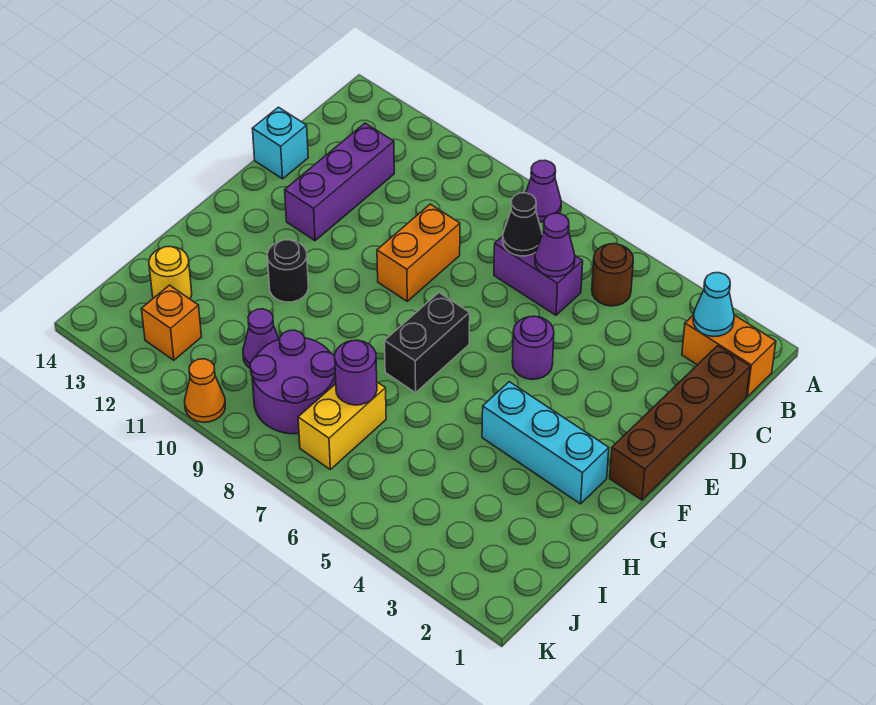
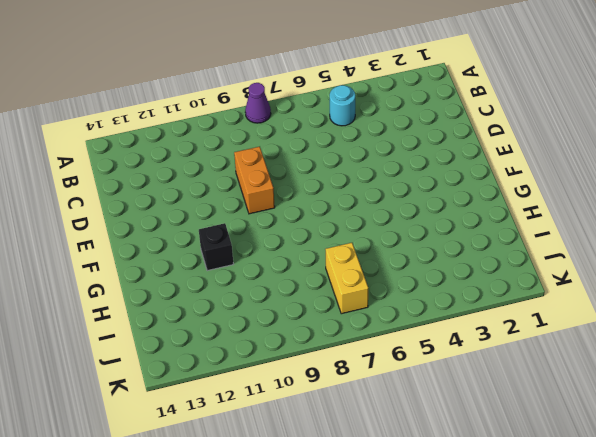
cyan round brick B5 level 1 -> brown round brick B5 level 1
black brick G11 level 1 -> black round brick G11 level 1
none -> orange brick B1:B2 level 1
none -> brown brick C1:F1 level 1
none -> purple brick C6:C7 level 1

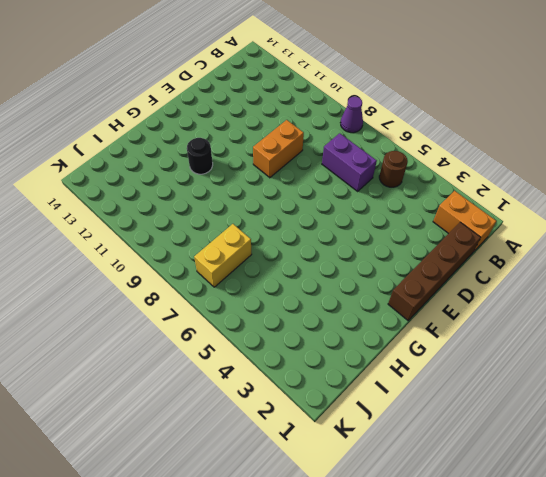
none -> purple brick C12:E12 level 1
none -> cyan brick D14 level 1
none -> purple round brick E5 level 1

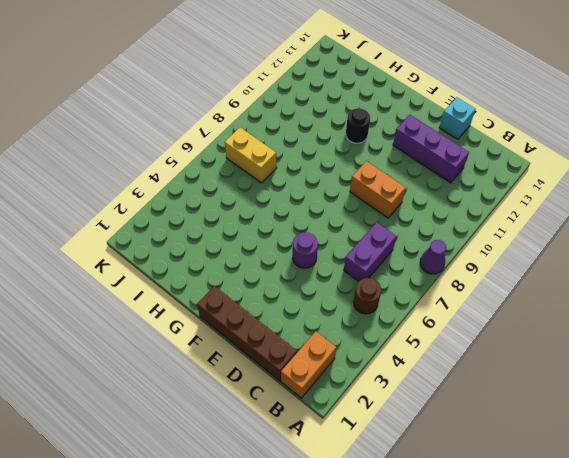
none -> black brick F7:G7 level 1
none -> cyan brick G2:G4 level 1
none -> purple round brick I8:J9 level 1

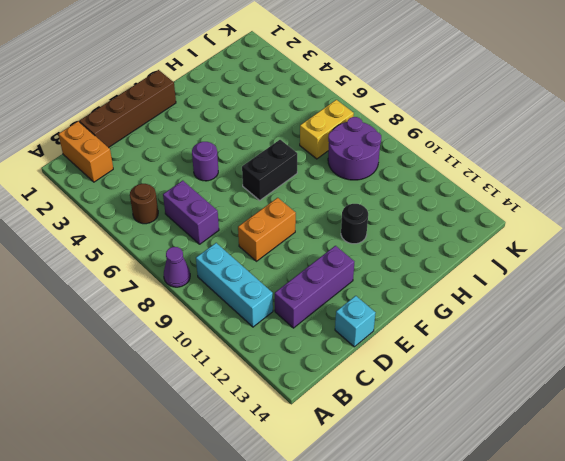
cyan brick B9:B11 level 1 -> cyan brick G2:G4 level 1
none -> purple cone I10 level 1
none -> yellow round brick I13 level 1
none -> orange brick J12 level 1

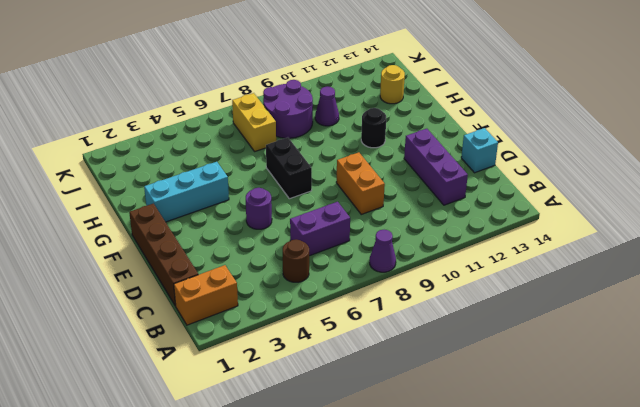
none -> orange brick J12 level 1
none -> orange cone K10 level 1
none -> cyan cone B2 level 2

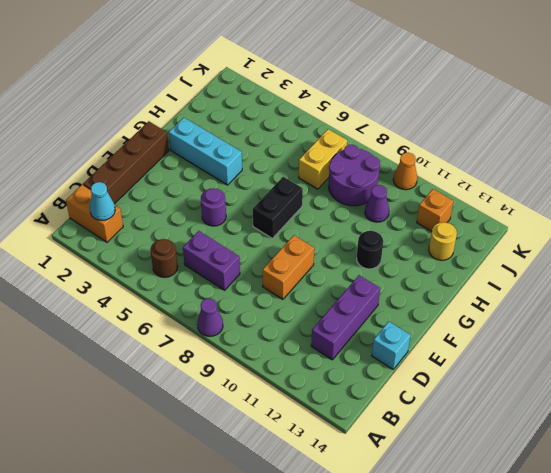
none -> purple cone C6 level 2
none -> black cone C7 level 2
none -> purple round brick I7 level 2

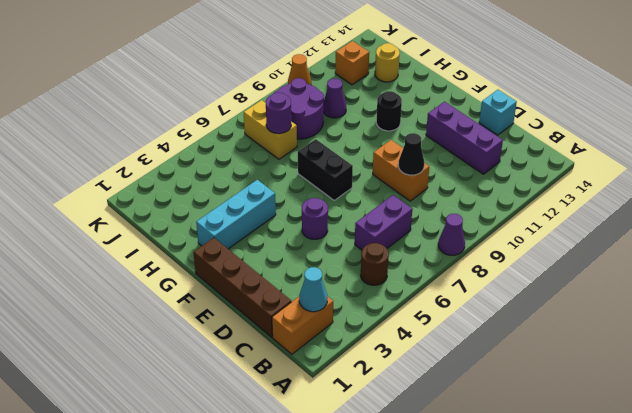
black cone D9 level 2 -> black cone C7 level 2
none -> purple cone C6 level 2

